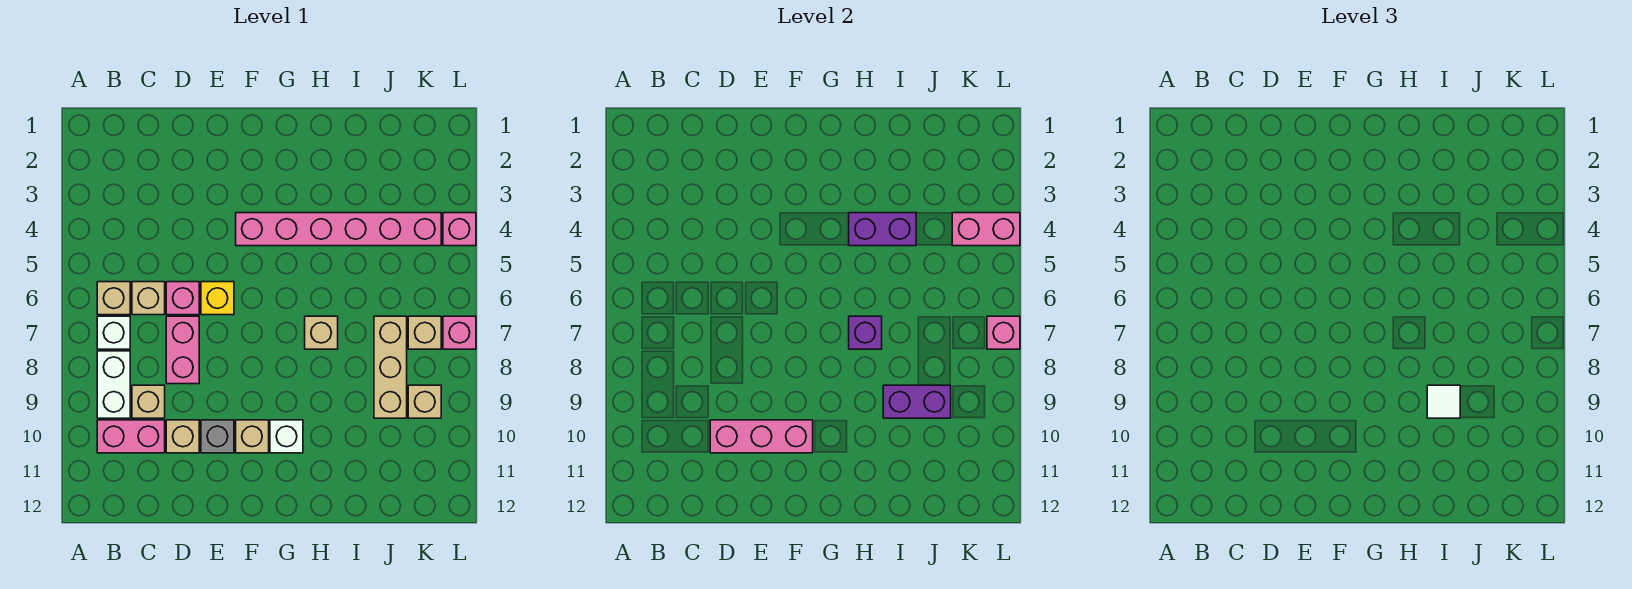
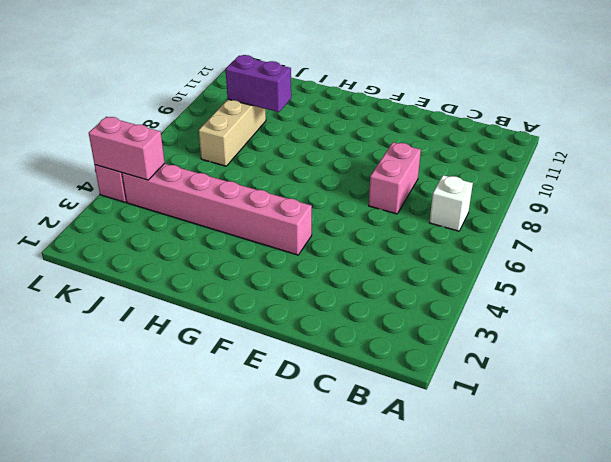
none -> tan brick B6 level 1
none -> white brick B8:B9 level 1
none -> pink brick B10:C10 level 1

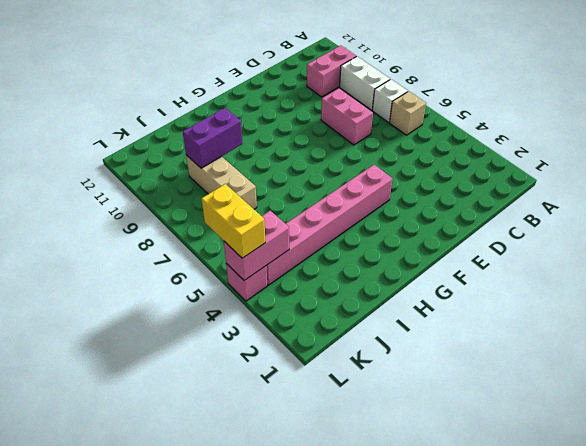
yellow brick L4:L5 level 3 -> none
none -> tan brick C6 level 1
none -> tan brick C9 level 1
none -> pink brick D6 level 1

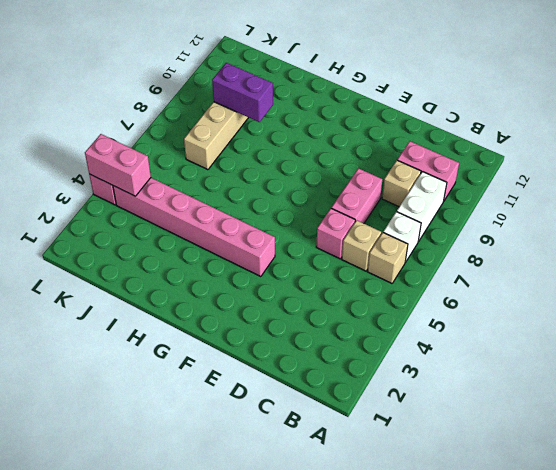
none -> tan brick D10 level 1
none -> yellow brick E6 level 1
none -> grey brick E10 level 1

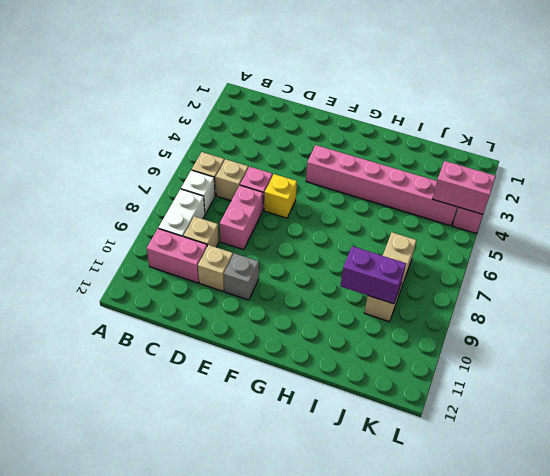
none -> tan brick F10 level 1
none -> white brick G10 level 1
none -> tan brick H7 level 1

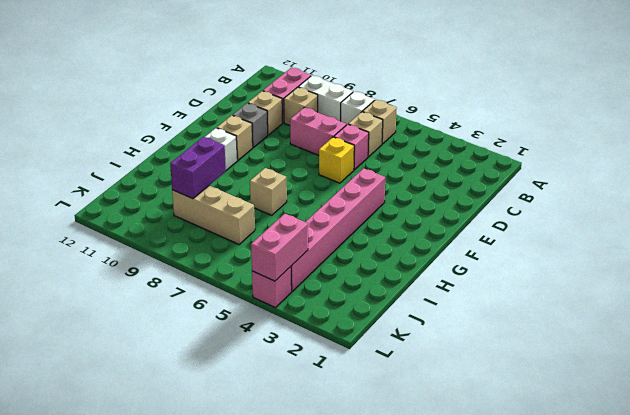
none -> tan brick K7 level 1
none -> tan brick K9 level 1
none -> pink brick L7 level 1

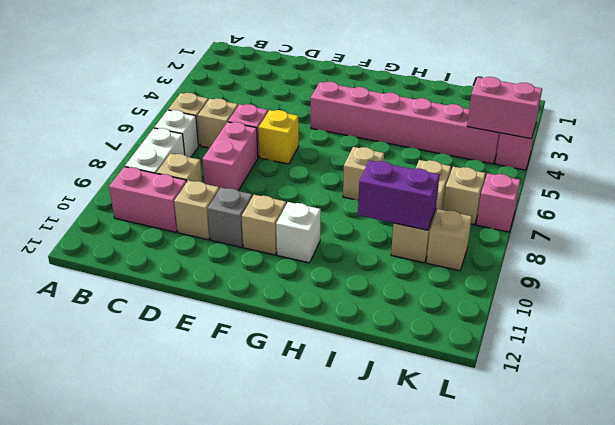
none -> pink brick D10:F10 level 2
none -> purple brick H4:I4 level 2
none -> purple brick H7 level 2

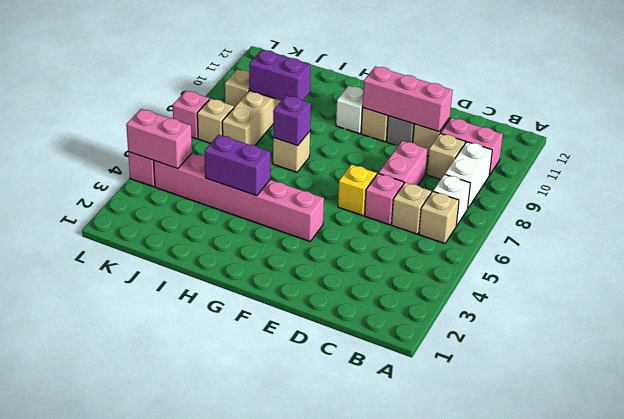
none -> pink brick L7 level 2
none -> white tile I9 level 3

